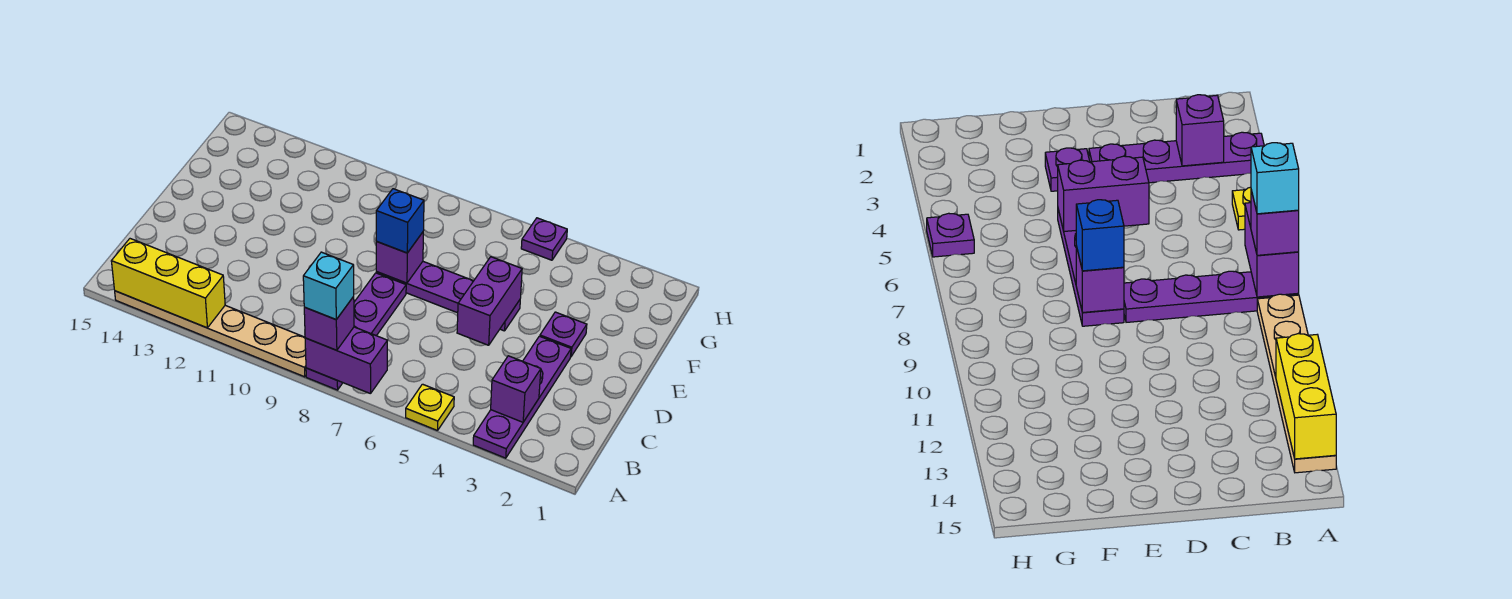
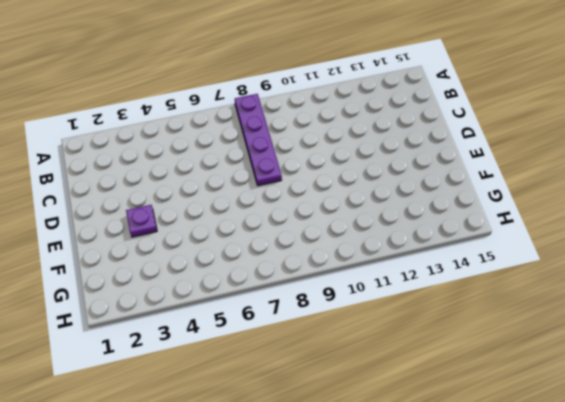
none -> purple plate A3:D3 level 1
none -> yellow plate A5 level 1
none -> tan plate A9:A14 level 1

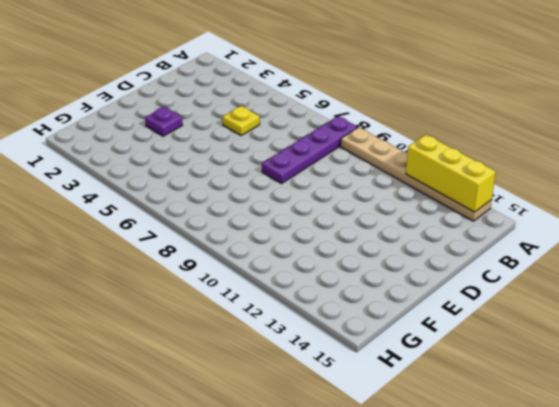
yellow plate C5 level 1 -> yellow plate A5 level 1
none -> purple plate A3:D3 level 1
none -> purple plate E5:E8 level 1
none -> purple plate H5 level 1

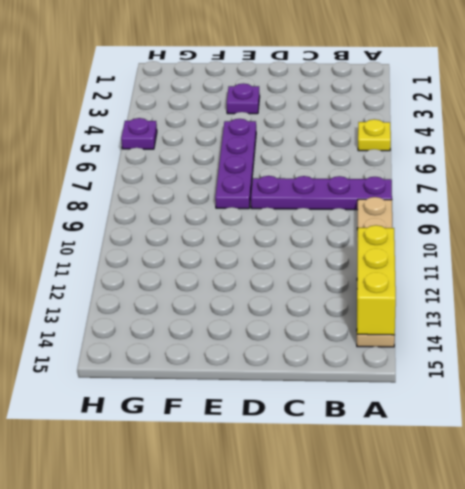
none -> purple plate A3:D3 level 1
none -> purple brick A7:A8 level 2
none -> purple brick B3 level 2

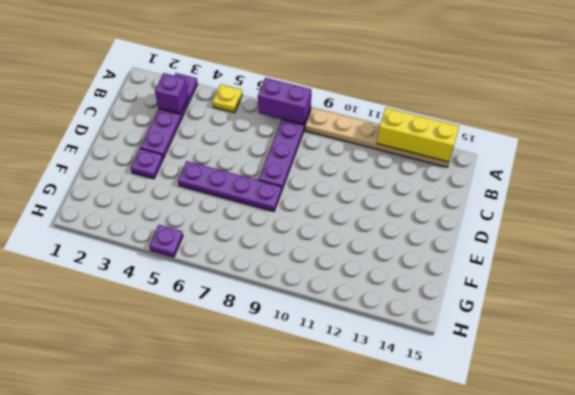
none -> purple brick D5:E5 level 2
none -> purple brick E8 level 2
none -> purple brick A8 level 3

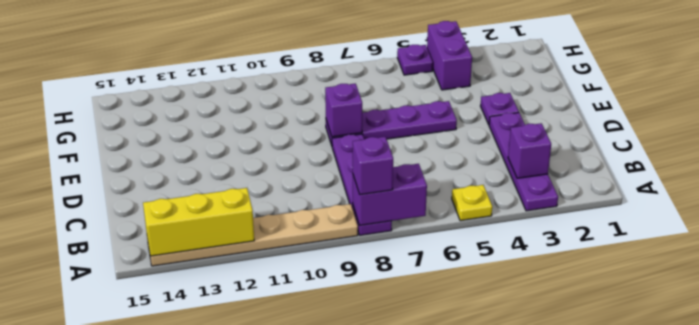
purple brick G4:H4 level 1 -> purple brick D5:E5 level 2
none -> blue brick E8 level 3
none -> cyan brick A8 level 4

